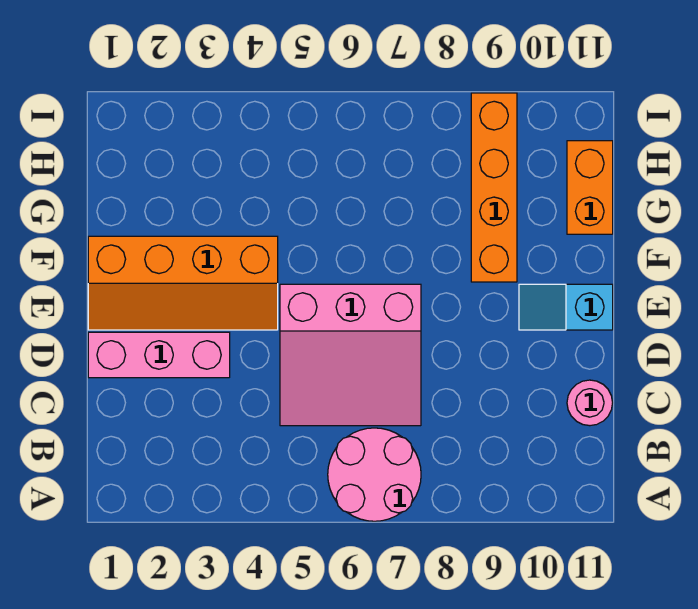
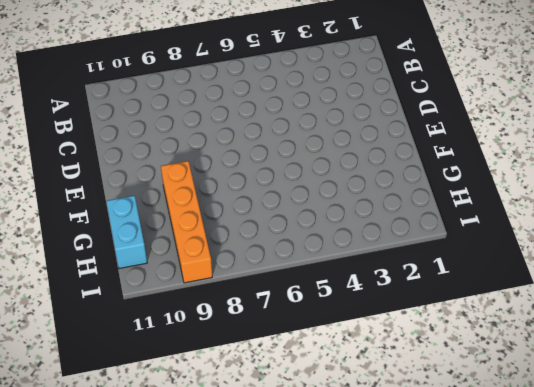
cyan brick G11:H11 level 1 -> orange brick G11:H11 level 1
none -> pink round brick A6:B7 level 1
none -> pink slope C5:E7 level 1 top E

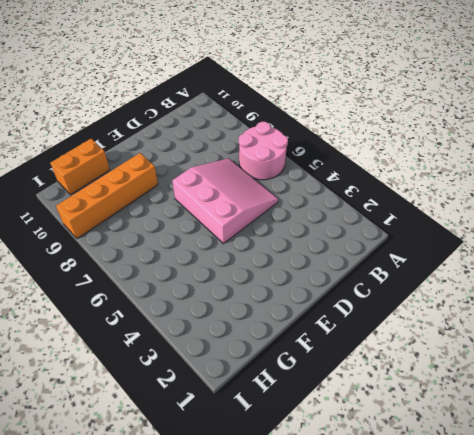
none -> pink round brick C11 level 1
none -> pink brick D1:D3 level 1

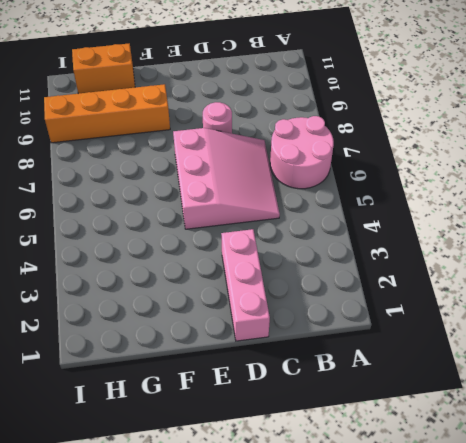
pink round brick D8 level 1 -> pink round brick C11 level 1
none -> orange slope E1:F4 level 1 top F
none -> cyan slope E10:E11 level 1 top 11

